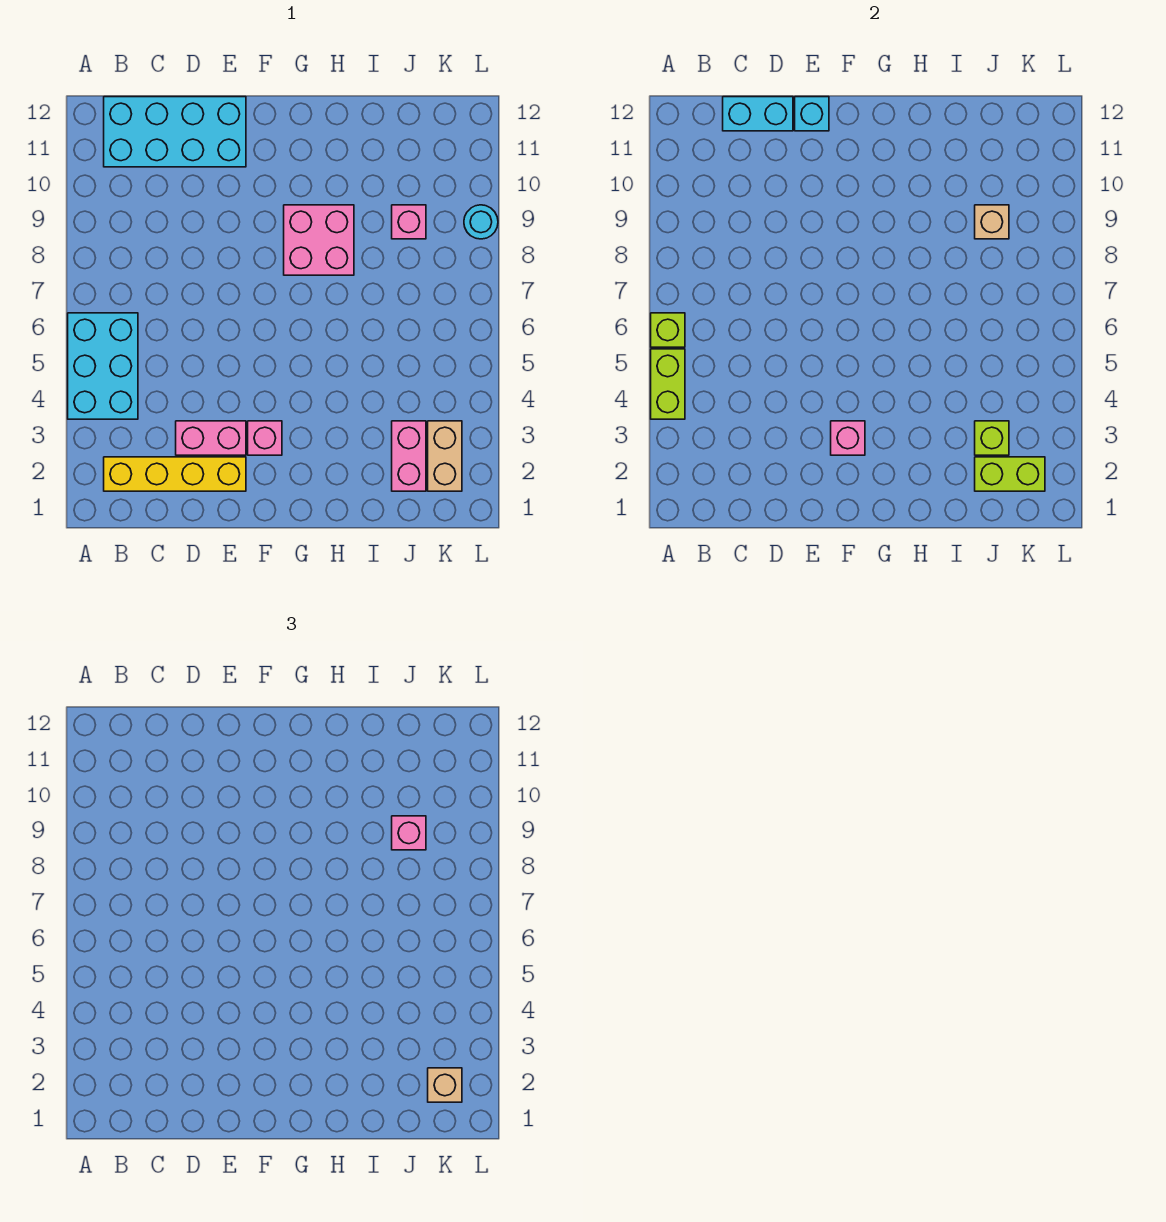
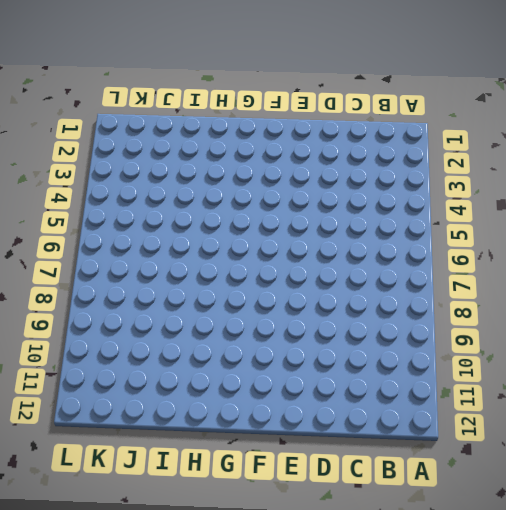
none -> cyan brick A4:B6 level 1
none -> yellow brick B2:E2 level 1
none -> cyan brick B11:E12 level 1

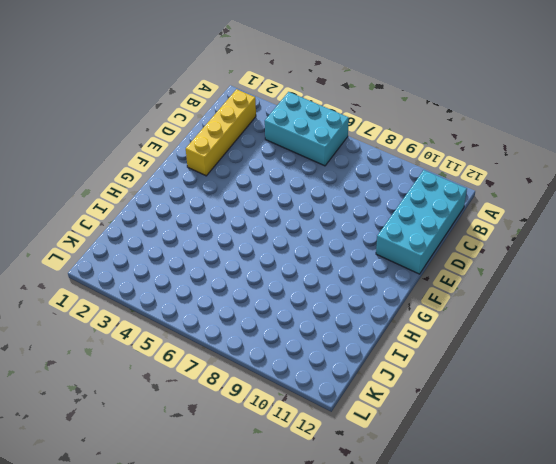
none -> pink brick D3:E3 level 1
none -> pink brick F3 level 1
none -> pink brick G8:H9 level 1

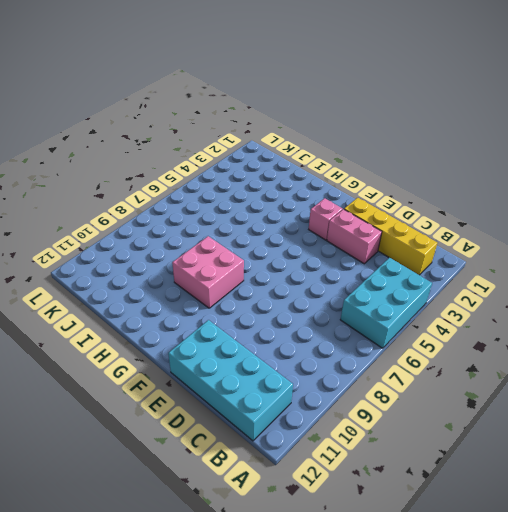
none -> pink brick J2:J3 level 1
none -> pink brick J9 level 1
none -> tan brick K2:K3 level 1

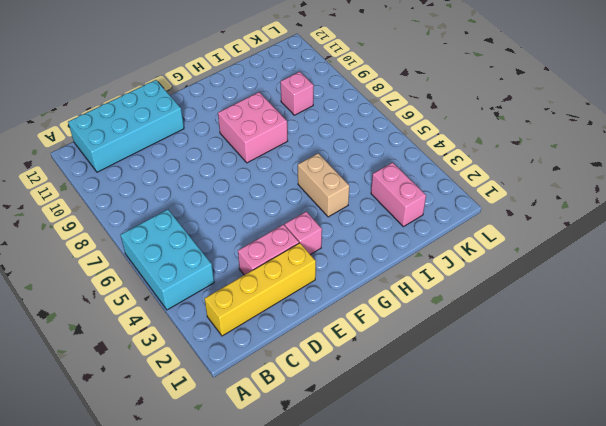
tan brick H4:H5 level 1 -> tan brick K2:K3 level 1
none -> cyan round brick L9 level 1
none -> lime brick A4:A5 level 2
none -> lime brick A6 level 2

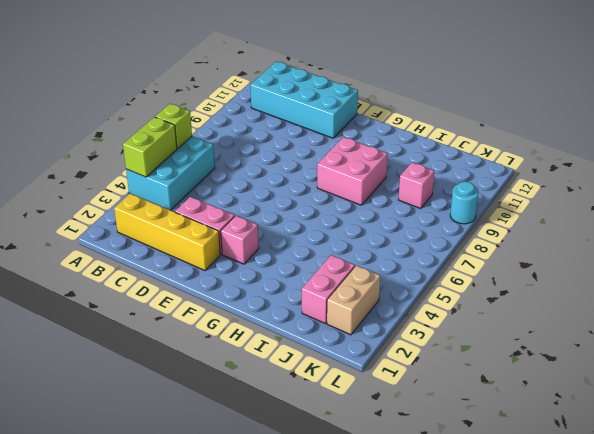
none -> cyan brick C12:D12 level 2
none -> cyan brick E12 level 2
none -> pink brick F3 level 2

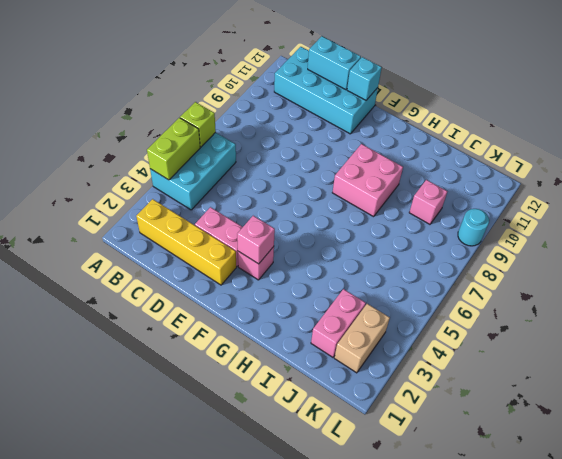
none -> lime brick J2:K2 level 2
none -> lime brick J3 level 2
none -> tan brick J9 level 2

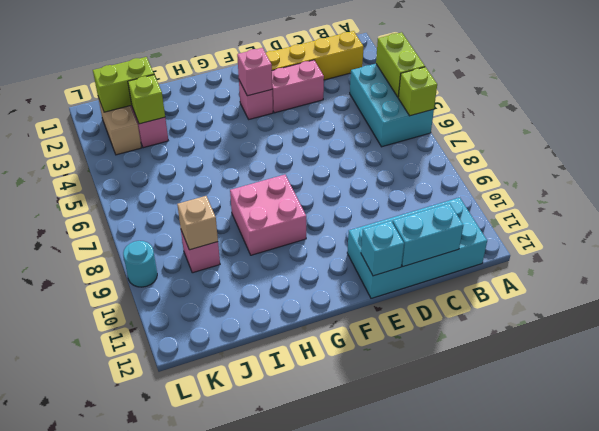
none -> pink brick J9 level 3
none -> tan brick K2 level 3

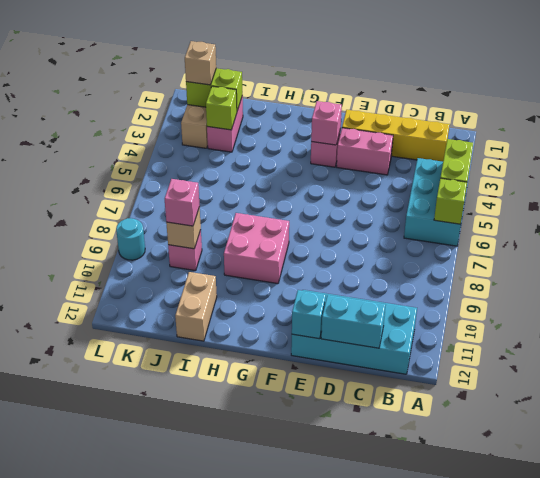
tan brick I11:I12 level 1 -> none

